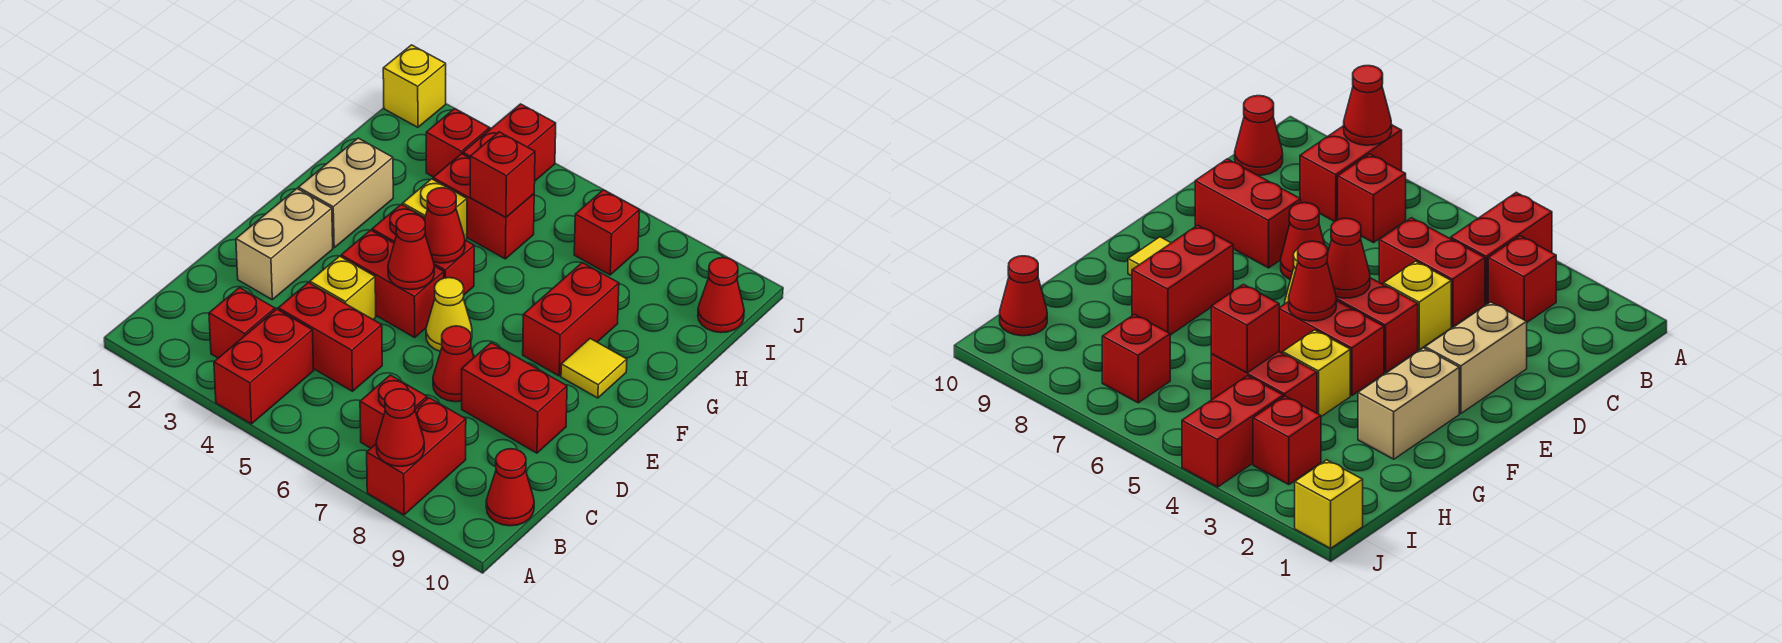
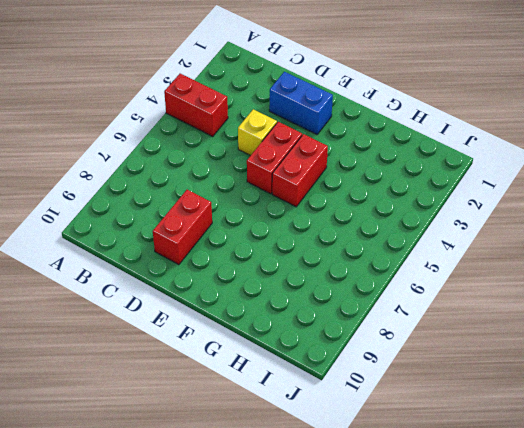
blue brick D2:E2 level 1 -> tan brick D2:E2 level 1
none -> red brick A8:B8 level 1
none -> red brick B3 level 1
none -> red brick B7 level 1

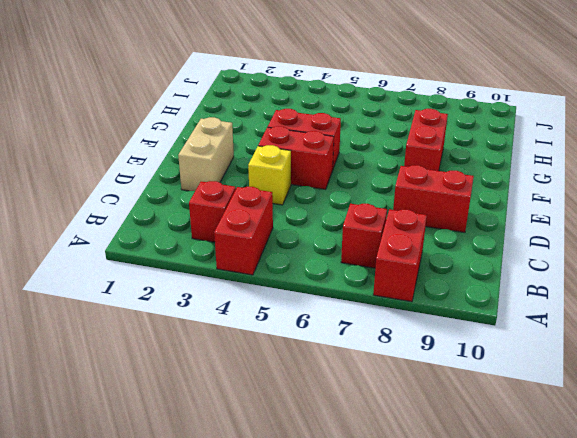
none -> red cone B10 level 1
none -> red brick C4:C5 level 1
none -> red cone D7 level 1

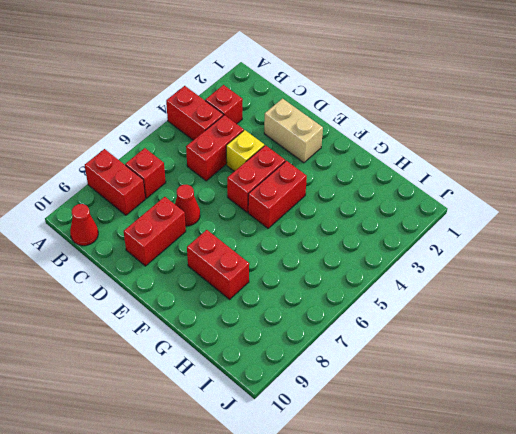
none -> yellow cone E6 level 1
none -> tan brick F2:G2 level 1
none -> yellow tile F9 level 1

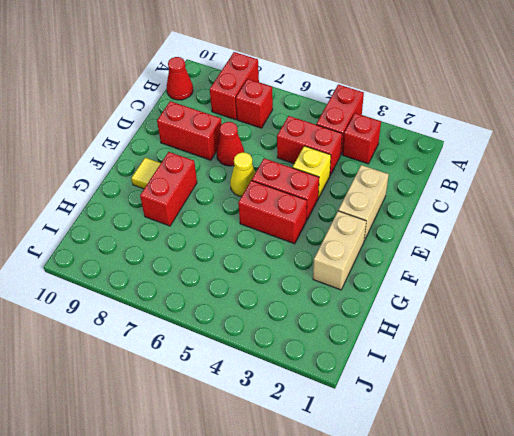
none -> yellow brick G4 level 1
none -> red brick H4:H5 level 1
none -> red brick I3 level 1

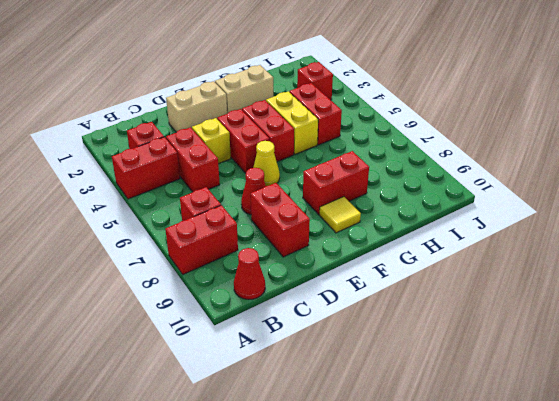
yellow brick G4:G5 level 1 -> yellow brick G4 level 1
none -> red brick I4:J4 level 1
none -> red brick I7 level 1
none -> red cone I10 level 1

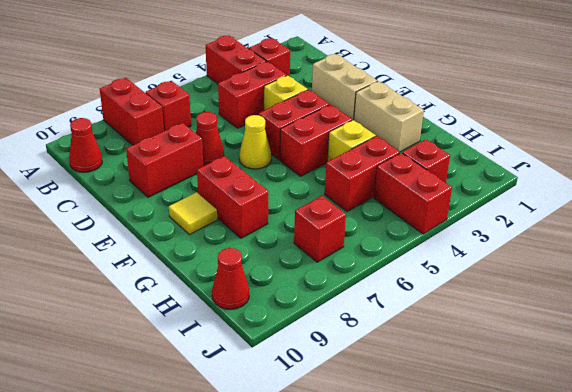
none -> yellow brick J1 level 1
none -> red cone A8 level 2
none -> red cone E5 level 2

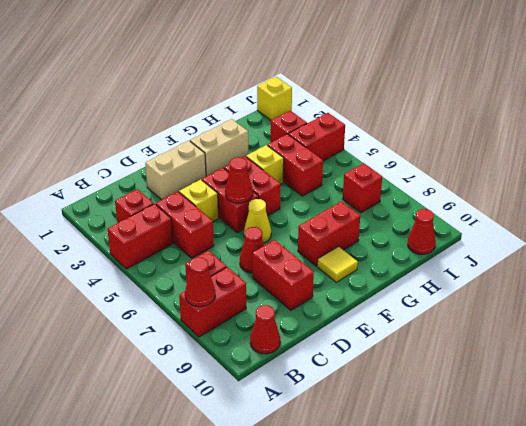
none -> red cone F5 level 2
none -> red brick H5 level 2

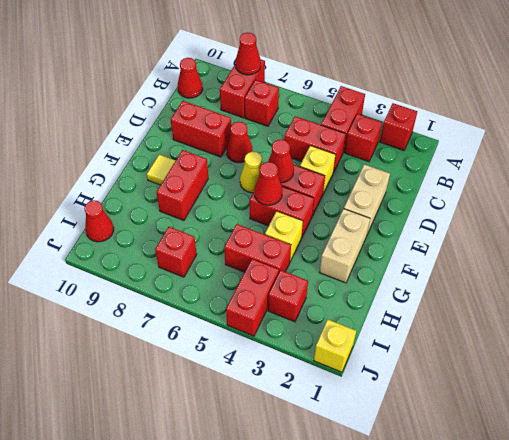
red brick A2 level 1 -> red brick H5 level 2

